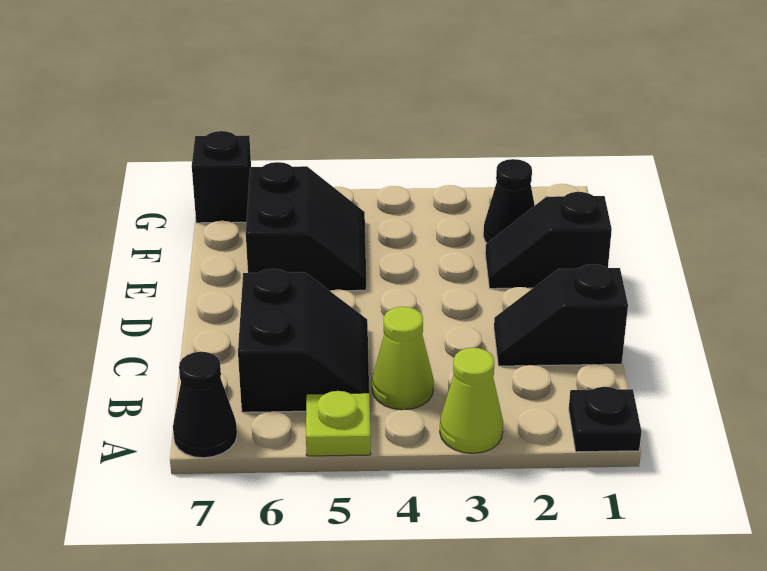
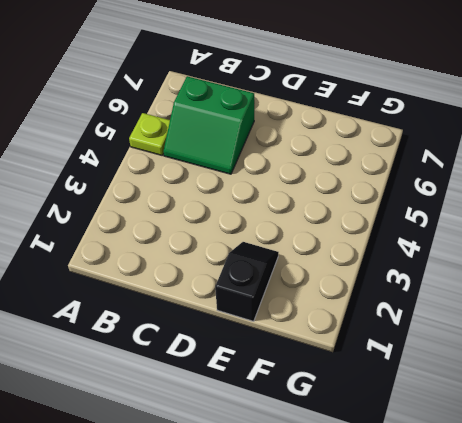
green slope B5:C6 level 1 top 6 -> black slope B5:C6 level 1 top 6
none -> black plate A1 level 1
none -> lime cone A3 level 1

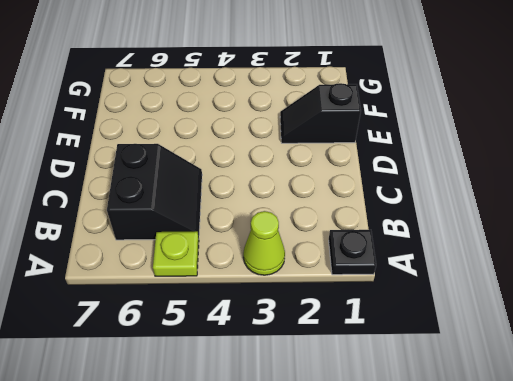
none -> black cone A7 level 1
none -> lime cone B4 level 1

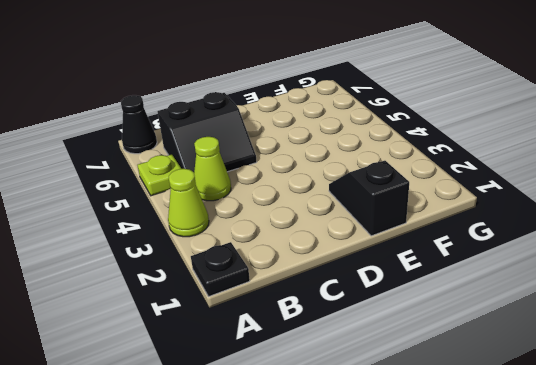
none -> black slope C1:C2 level 1 top 1
none -> black slope E5:F6 level 1 top 6

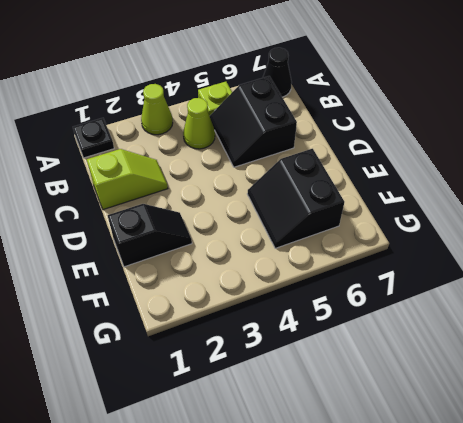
lime slope C1:C2 level 1 top 1 -> black slope C1:C2 level 1 top 1
none -> black cone F2 level 1
none -> black brick G7 level 1

